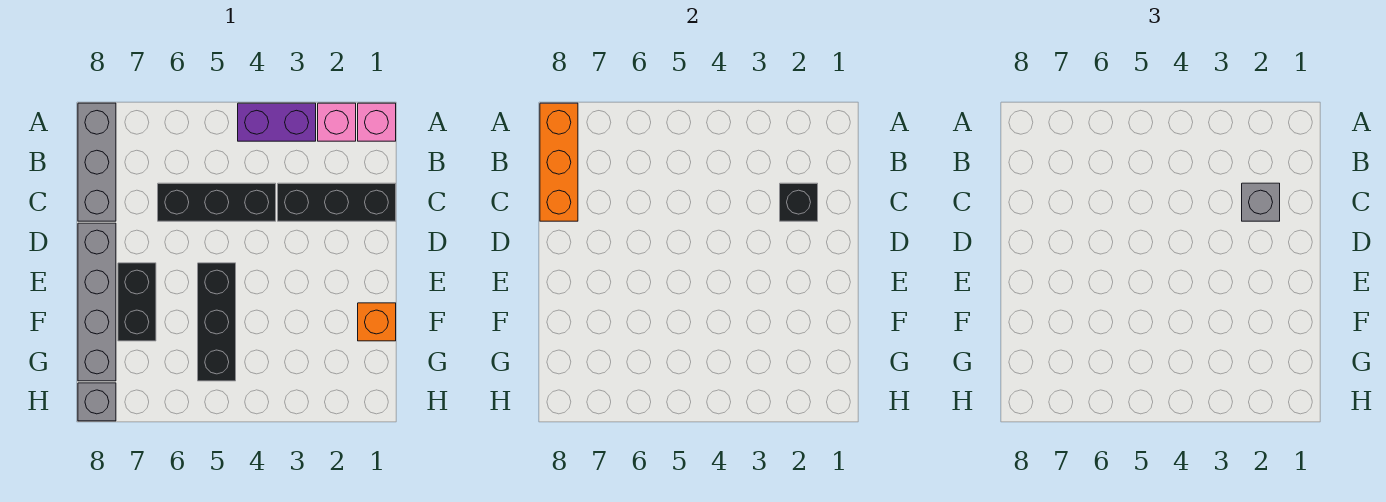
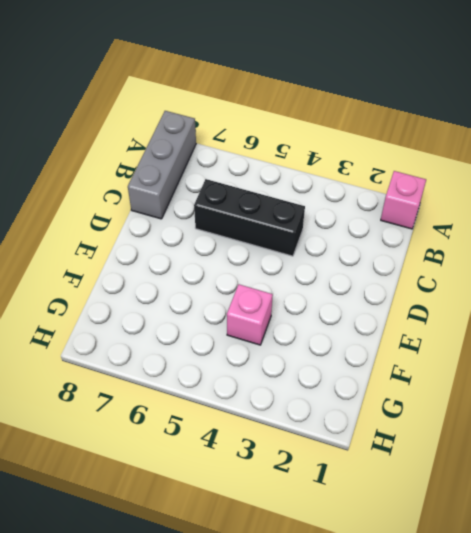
pink brick F4 level 1 -> pink brick A2 level 1
none -> purple brick A3:A4 level 1
none -> black brick C1:C3 level 1
none -> grey brick D8:G8 level 1

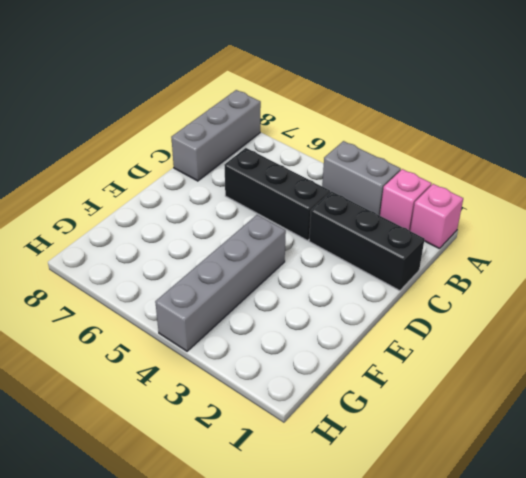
grey brick A3:A4 level 1 -> purple brick A3:A4 level 1
grey brick E4:H4 level 1 -> grey brick D8:G8 level 1
none -> black brick E5:G5 level 1
none -> black brick E7:F7 level 1
none -> orange brick F1 level 1

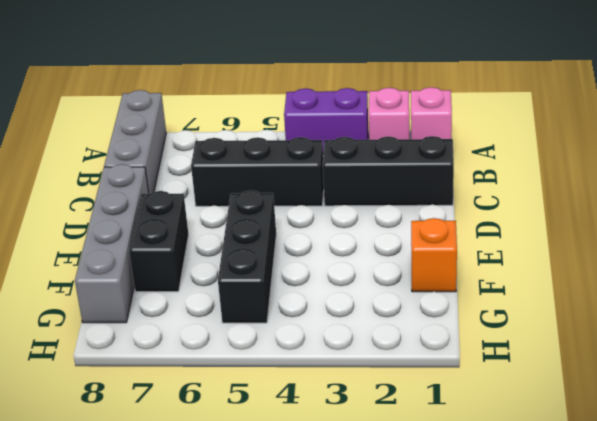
none -> grey brick H8 level 1
none -> orange brick A8:C8 level 2
none -> black brick C2 level 2

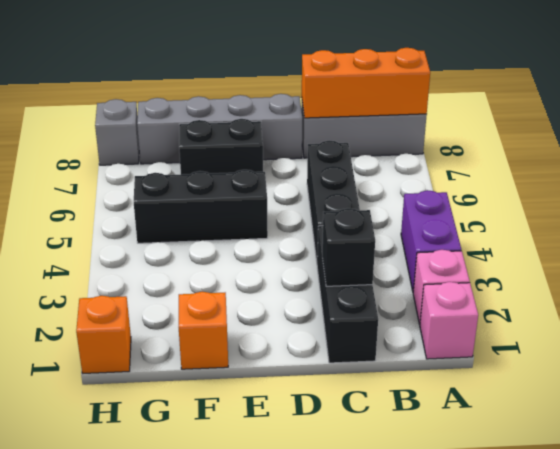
orange brick H1 level 1 -> none
none -> grey brick C2 level 3

